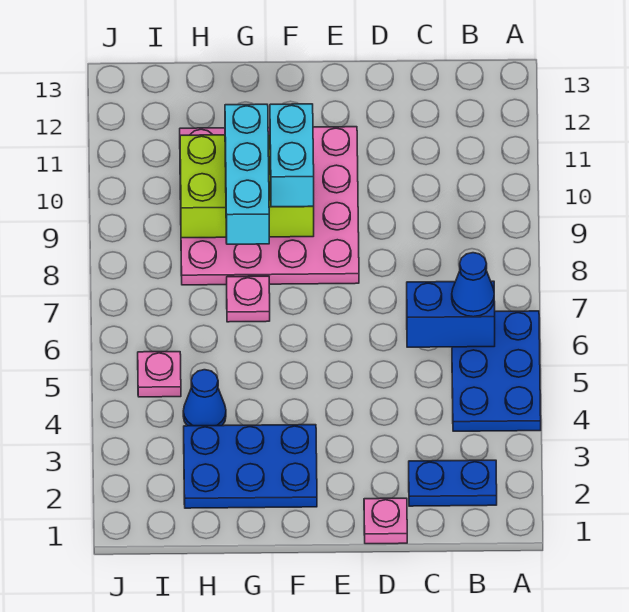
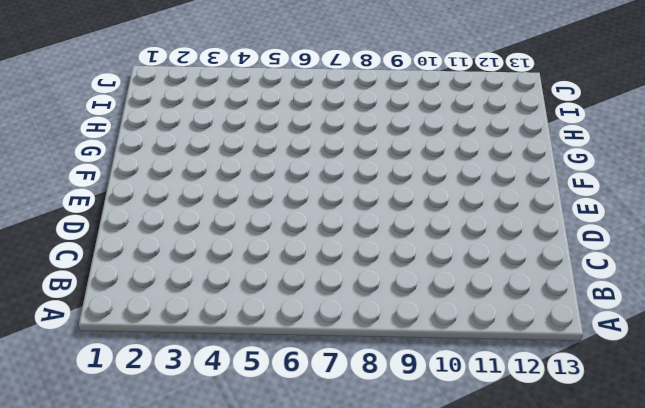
none -> blue plate A4:B6 level 1
none -> blue plate B2:C2 level 1
none -> pink plate D1 level 1

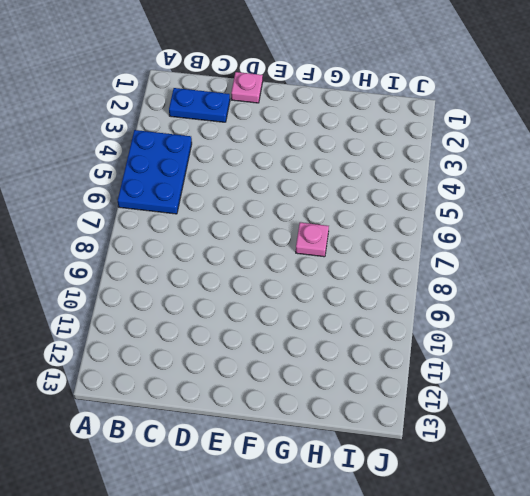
none -> pink plate E8:H11 level 1
none -> blue plate F2:H3 level 1
none -> blue cone H4 level 1

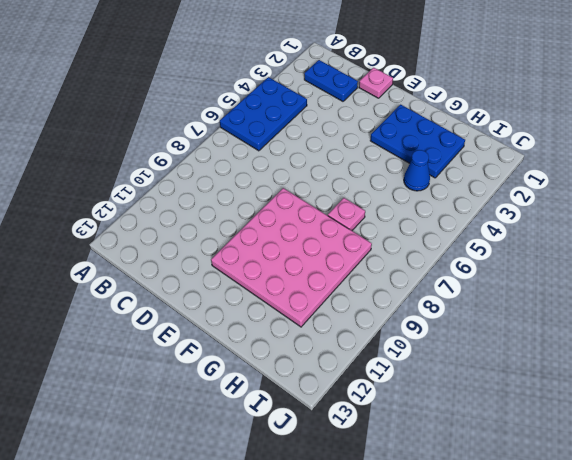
none -> pink plate I5 level 1
none -> blue brick B6:C6 level 2
none -> lime brick F9:H10 level 2

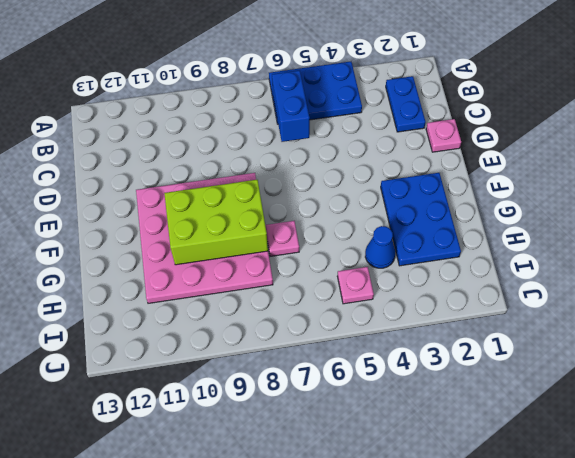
lime brick F8:G10 level 2 -> lime brick F9:H10 level 2
none -> blue cone B6 level 3
none -> cyan brick F9:F10 level 3
none -> cyan brick G8:G10 level 3

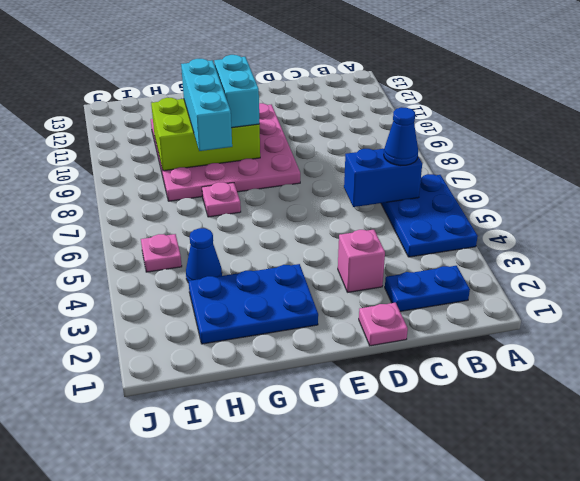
pink brick D3 level 1 -> none

